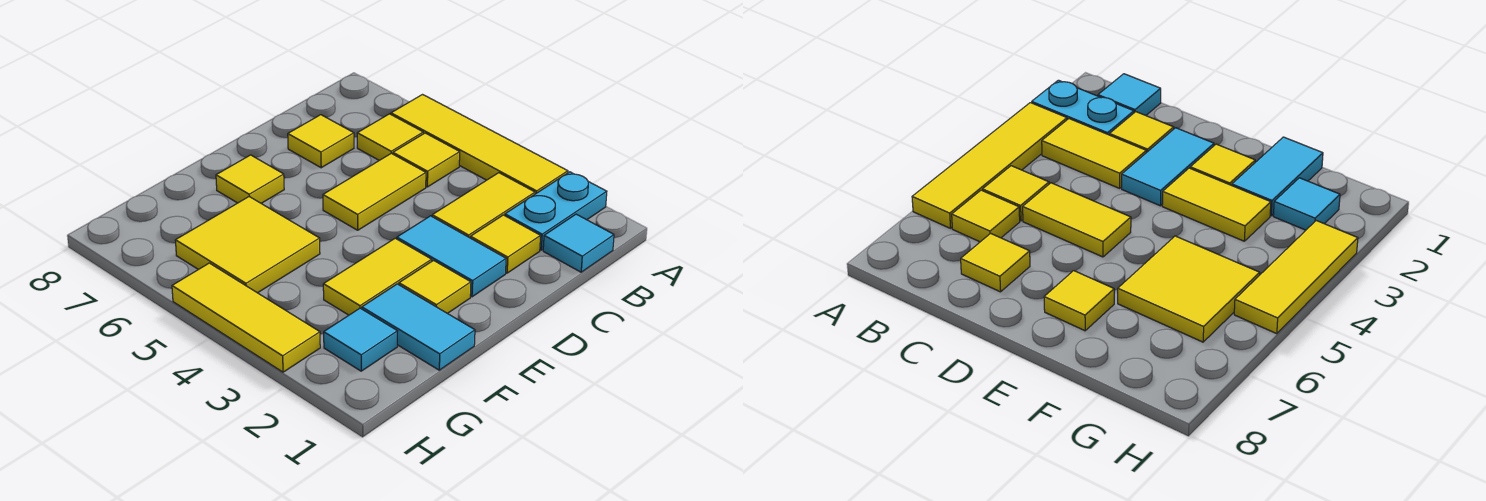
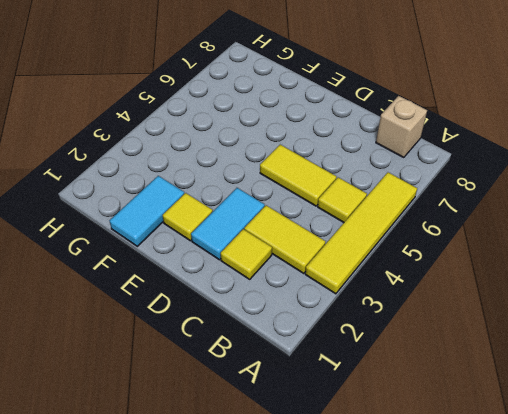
tan brick B8 level 1 -> none
none -> cyan plate A2:B2 level 1
none -> cyan tile B1 level 1
none -> yellow tile B6 level 1

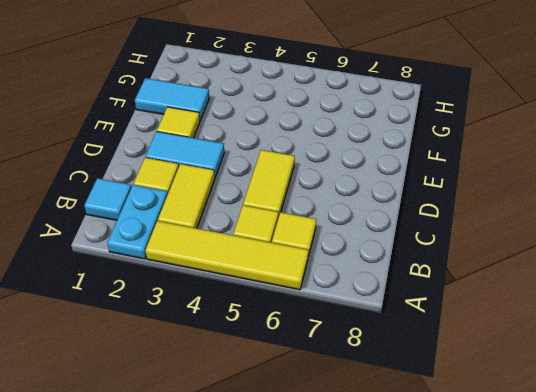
none -> yellow tile C7 level 1
none -> yellow tile E3:F3 level 1
none -> yellow tile E7 level 1

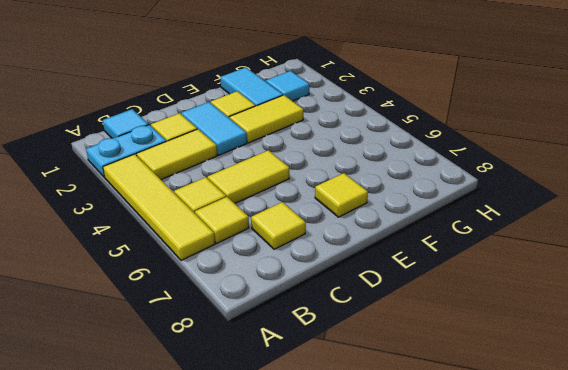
none -> yellow tile F5:G6 level 1
none -> yellow tile H3:H5 level 1

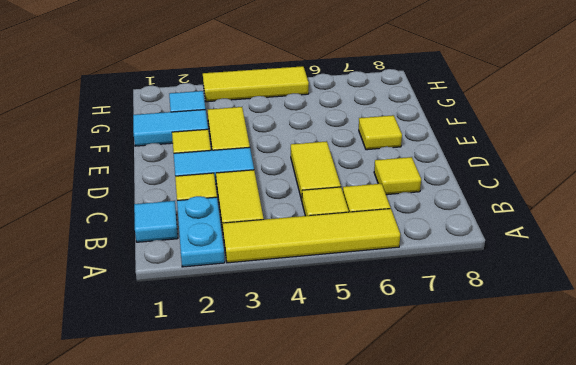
none -> yellow tile F5:G6 level 1

